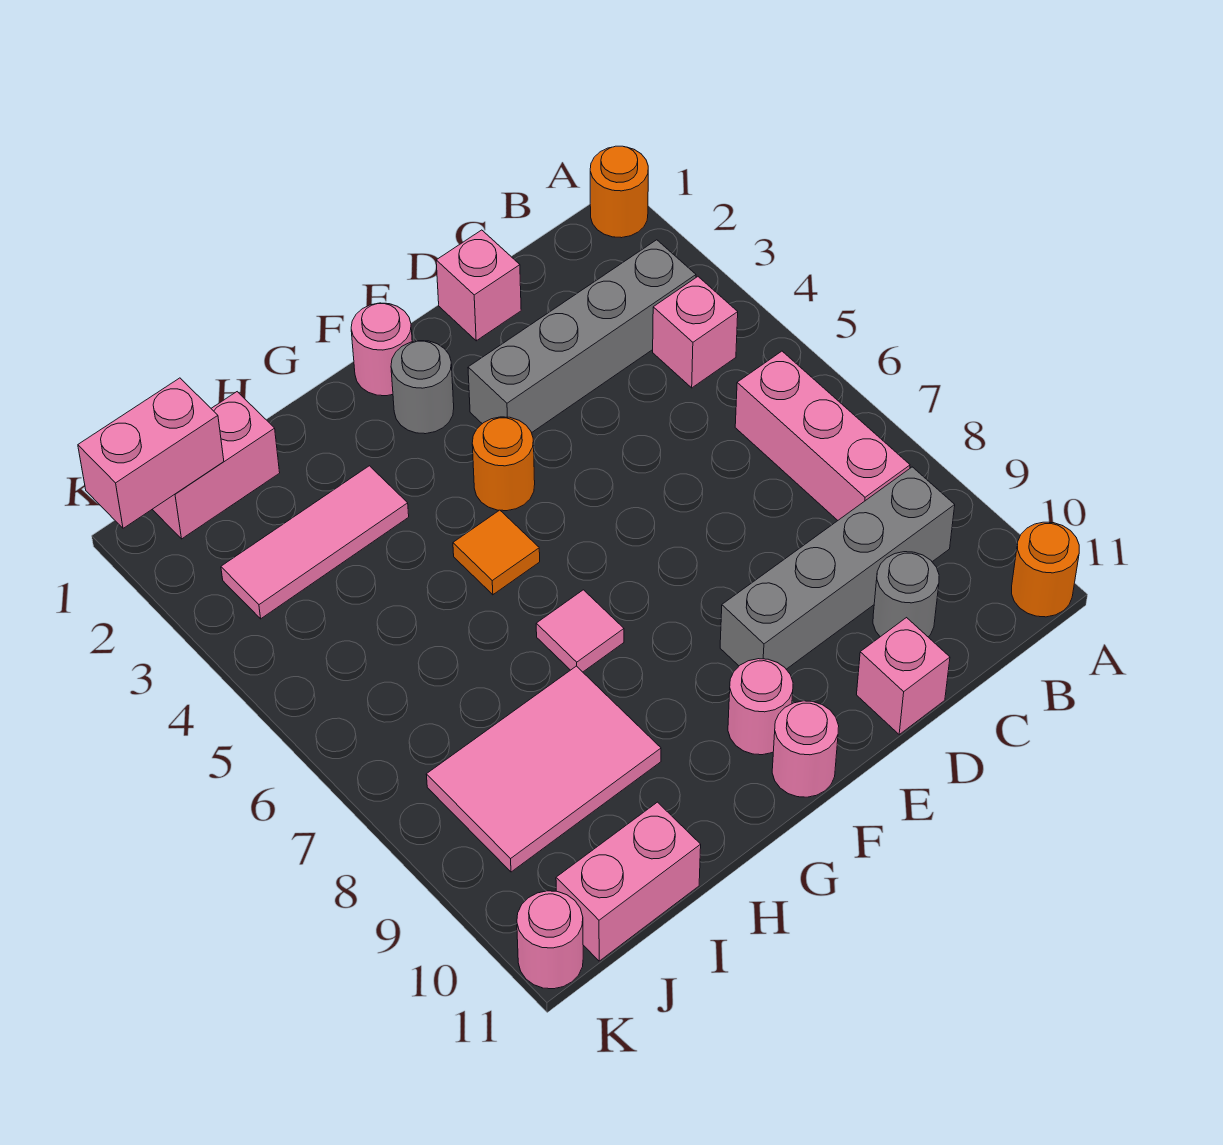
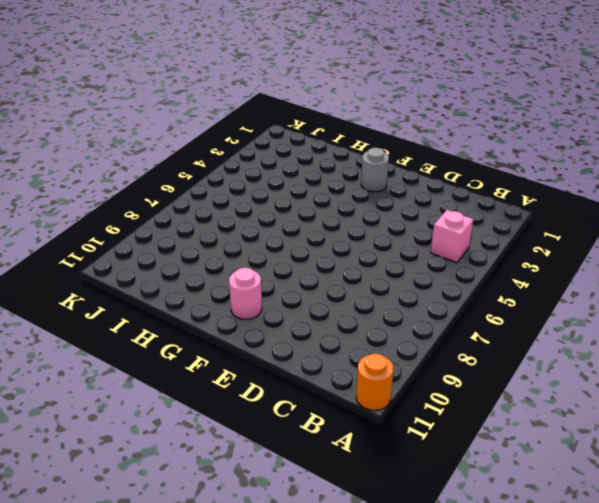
none -> orange round brick A1 level 1
none -> grey brick B3:E3 level 1
none -> pink brick B6:B8 level 1

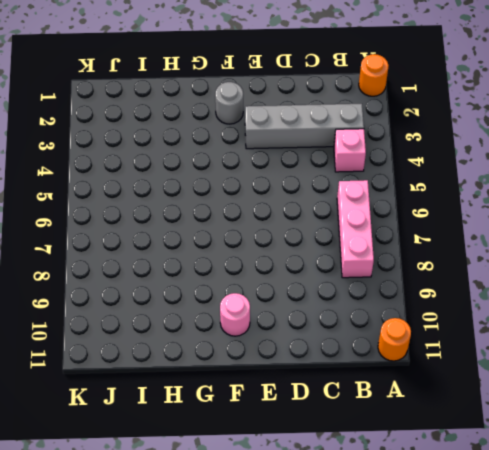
none -> grey brick B9:E9 level 1
none -> grey round brick C10 level 1
none -> pink brick D1 level 1

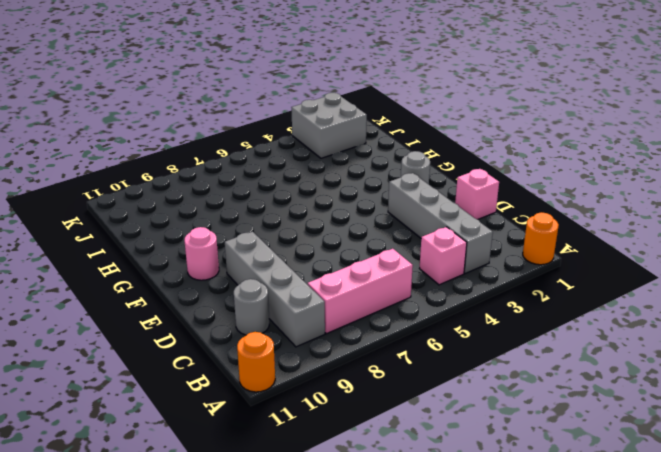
grey brick J2:K3 level 1 -> pink tile H3:J3 level 1
none -> pink brick D11 level 1
none -> pink round brick F1 level 1
none -> orange round brick F4 level 1

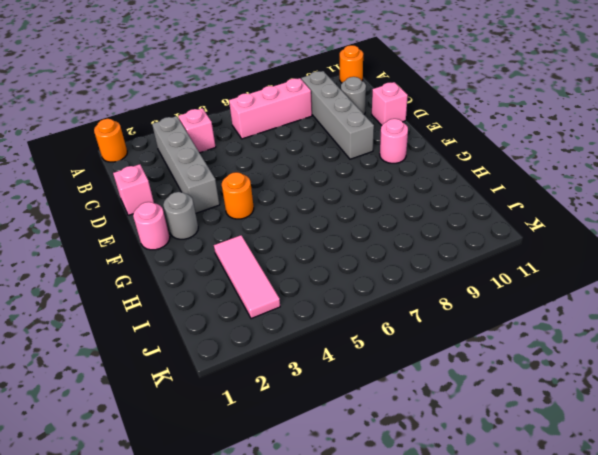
none -> pink round brick F11 level 1
none -> orange tile G5 level 1
none -> pink tile G7 level 1

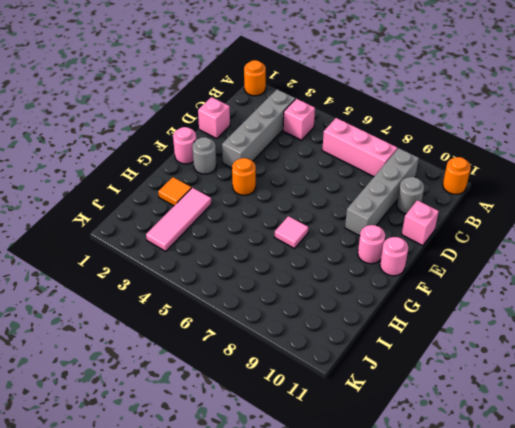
orange tile H2 level 1 -> orange tile G5 level 1
none -> pink tile H8:J9 level 1
none -> pink brick I1:J1 level 1
none -> pink brick I11:J11 level 1

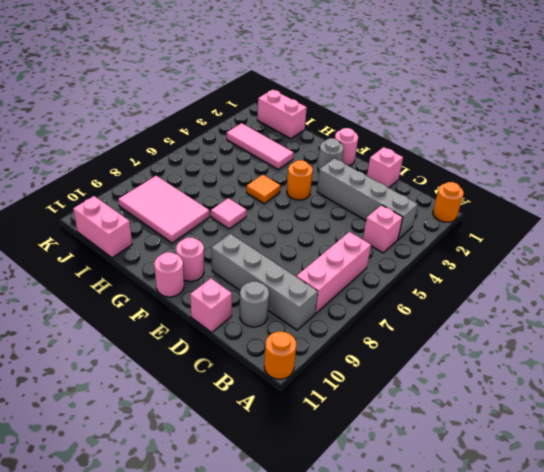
none -> pink round brick K11 level 1
none -> pink brick J1:K1 level 2

